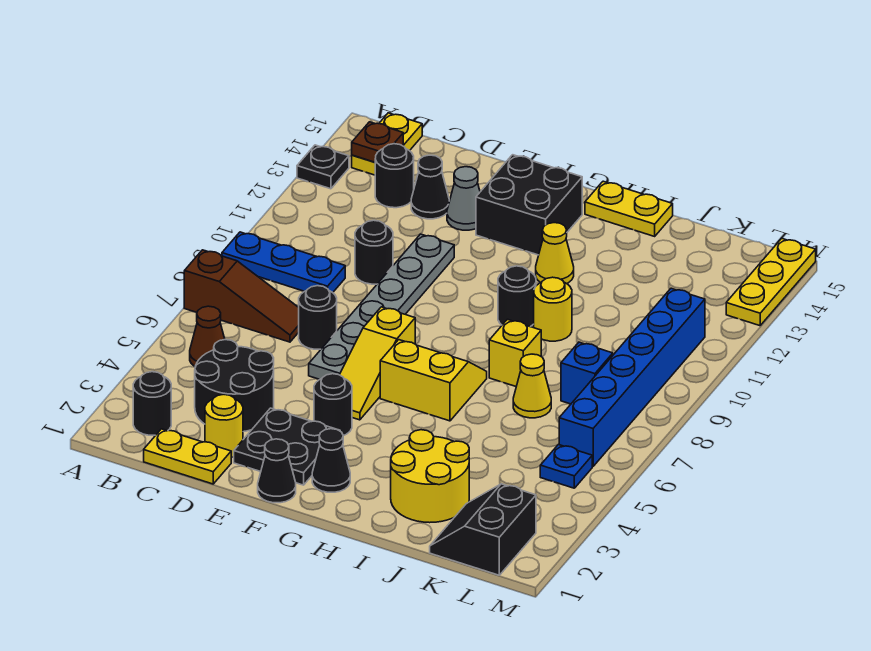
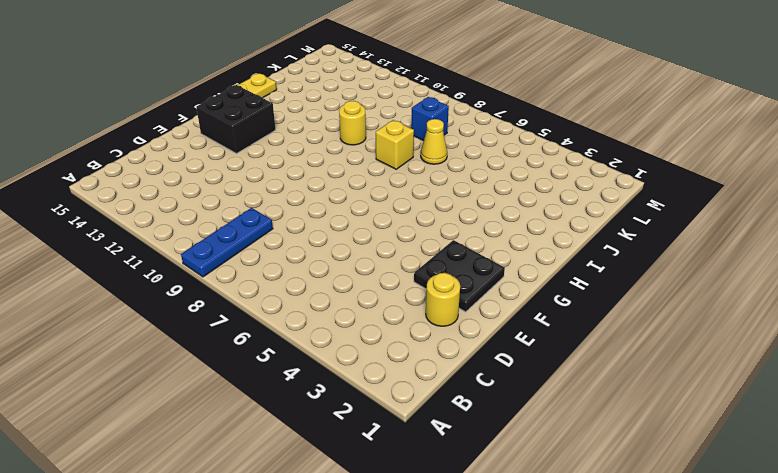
none -> brown slope A7:C7 level 1 top A
none -> black plate A13 level 1
none -> black round brick B2 level 1
none -> brown cone B5 level 1

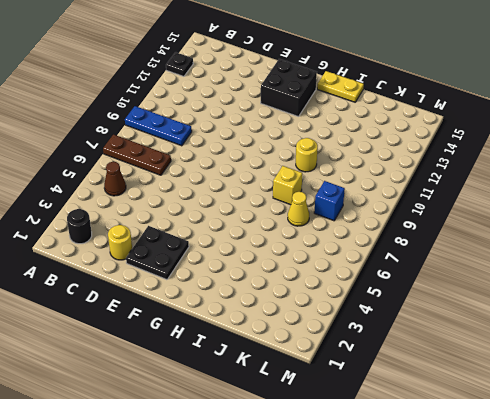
brown plate A7:C7 level 1 -> brown slope A7:C7 level 1 top A
none -> yellow plate B14:B15 level 1
none -> yellow plate C1:D1 level 1
none -> black round brick C3:D4 level 1
none -> black round brick C13 level 1

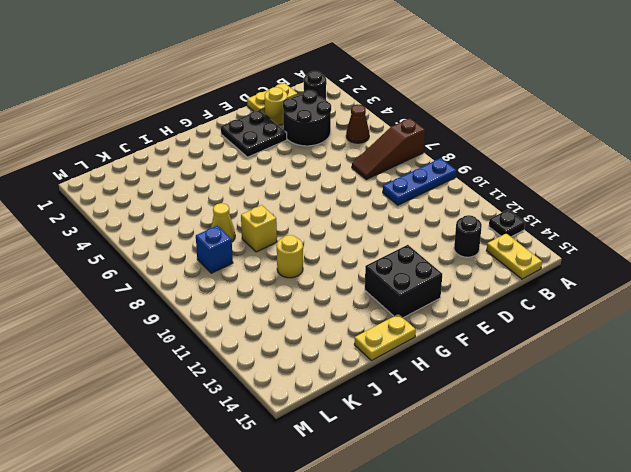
none -> black round brick D7 level 1
none -> black round brick D10 level 1
none -> black cone D13 level 1
none -> grey plate E6:E11 level 1

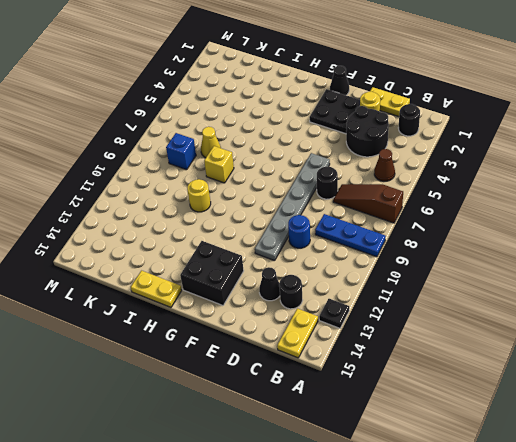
blue round brick D10 level 1 -> black round brick D10 level 1
none -> grey cone E13 level 1
none -> black round brick F4 level 1
none -> yellow slope F5:F7 level 1 top 7
none -> black cone G2 level 1

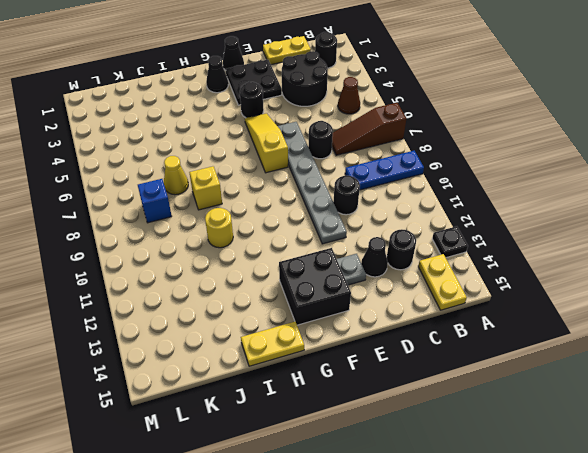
grey plate E13 level 1 -> grey cone E13 level 1
none -> yellow round brick D2 level 1
none -> yellow slope G6:H7 level 1 top 6
none -> black round brick H10 level 1
none -> yellow cone H12 level 1

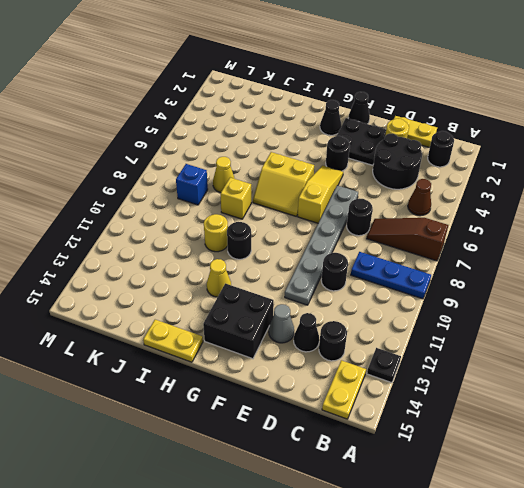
none -> yellow round brick I2:J3 level 1
none -> black slope K1:L2 level 1 top L
none -> blue plate L5 level 1
none -> blue brick L6:L11 level 1

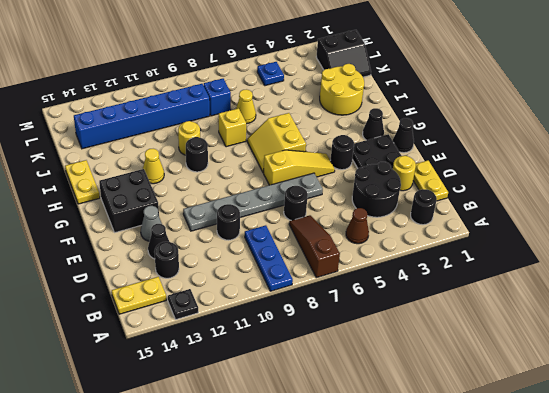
blue brick K9:K14 level 1 -> blue brick L6:L11 level 1
none -> yellow plate M13:M15 level 1
none -> brown plate B14 level 2

